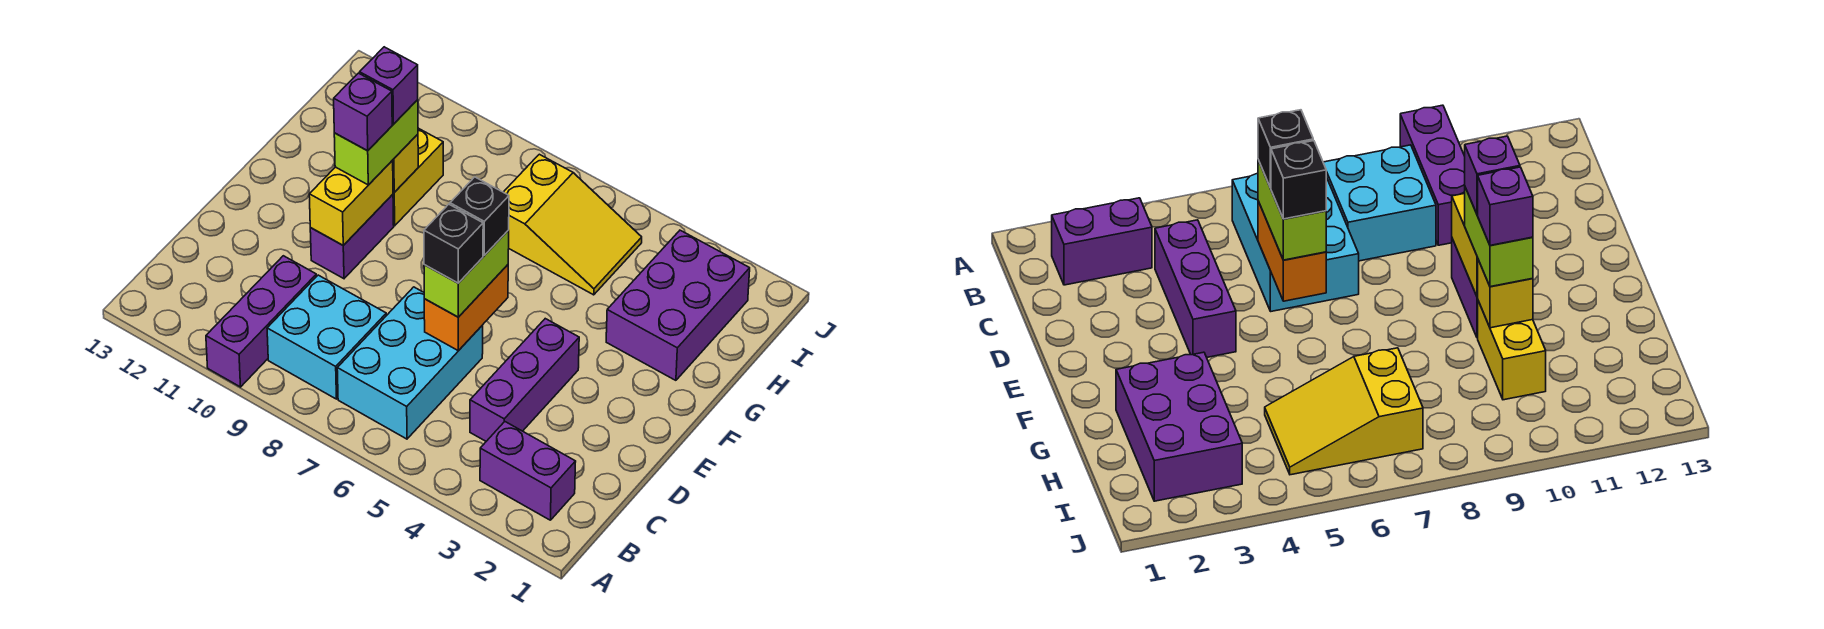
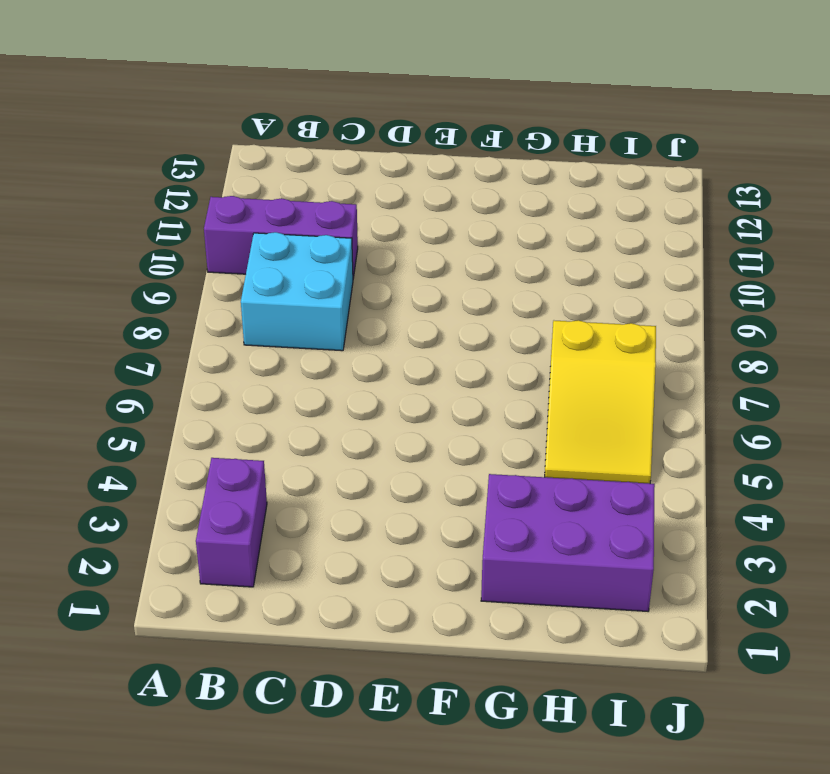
none -> cyan brick B6:D7 level 1
none -> purple brick C4:E4 level 1
none -> purple brick E10:F10 level 1

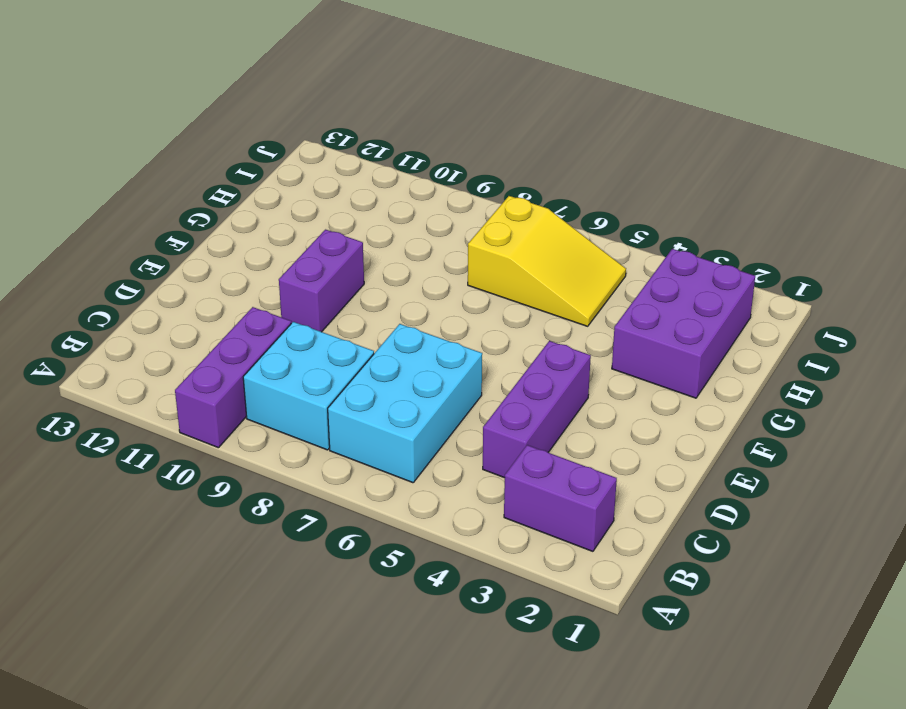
none -> yellow brick G10:H10 level 1
none -> orange brick D6:E6 level 2
none -> yellow brick E10:F10 level 2

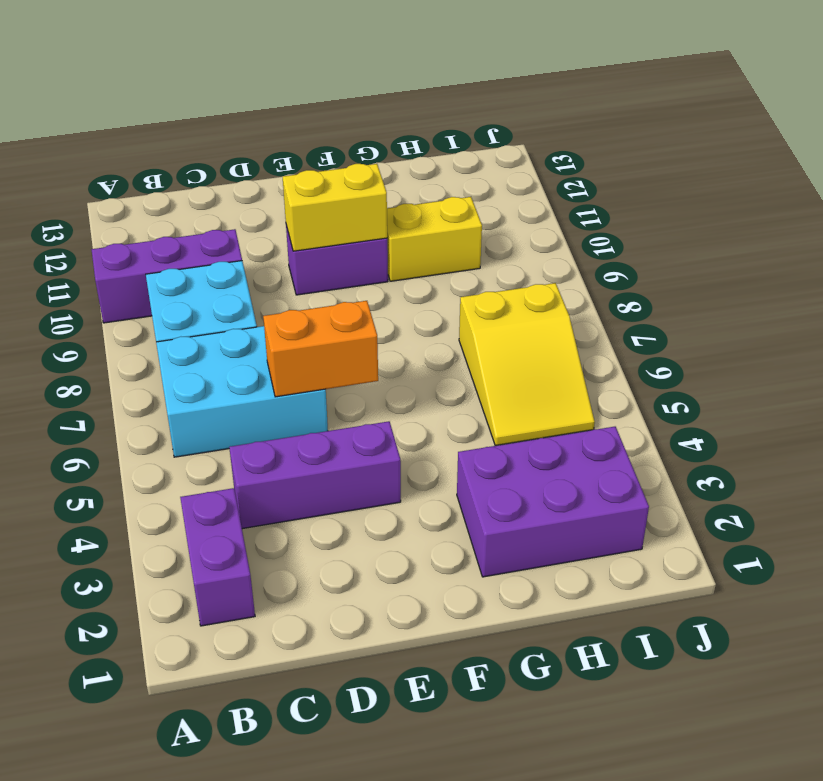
none -> yellow brick G10 level 2
none -> lime brick D6:E6 level 3
none -> lime brick F10:G10 level 3

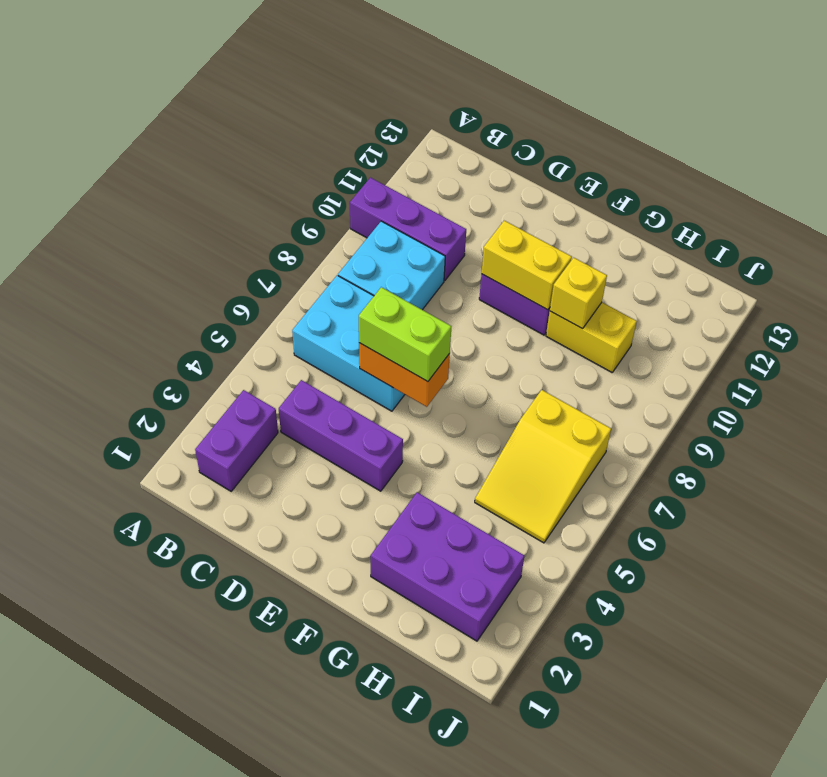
none -> lime brick F10:G10 level 3
none -> black brick D6 level 4
none -> black brick E6 level 4

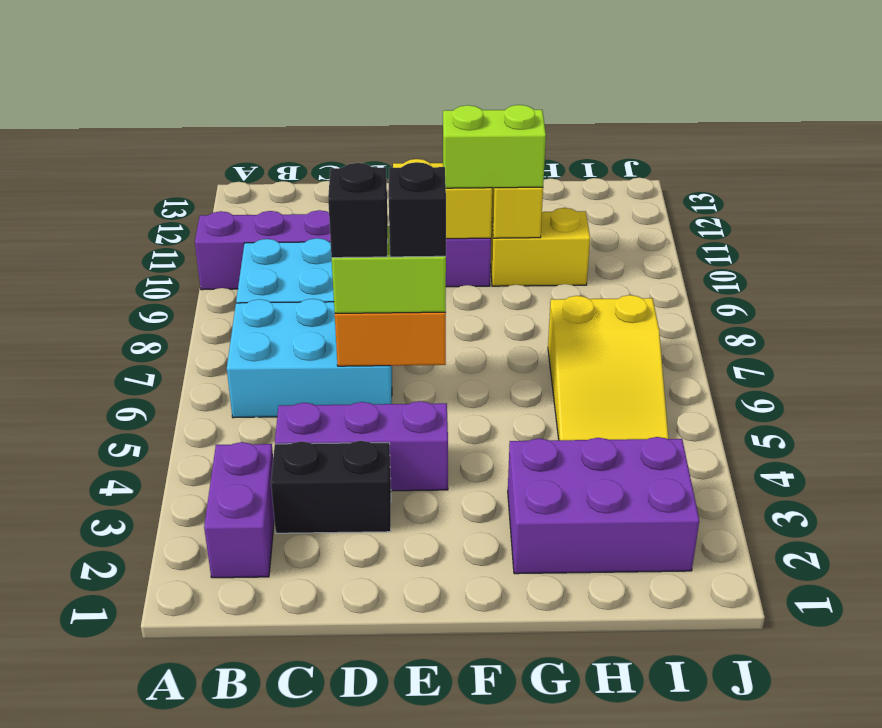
black brick C3:D3 level 1 -> none
none -> purple brick F10 level 4
none -> purple brick G10 level 4

